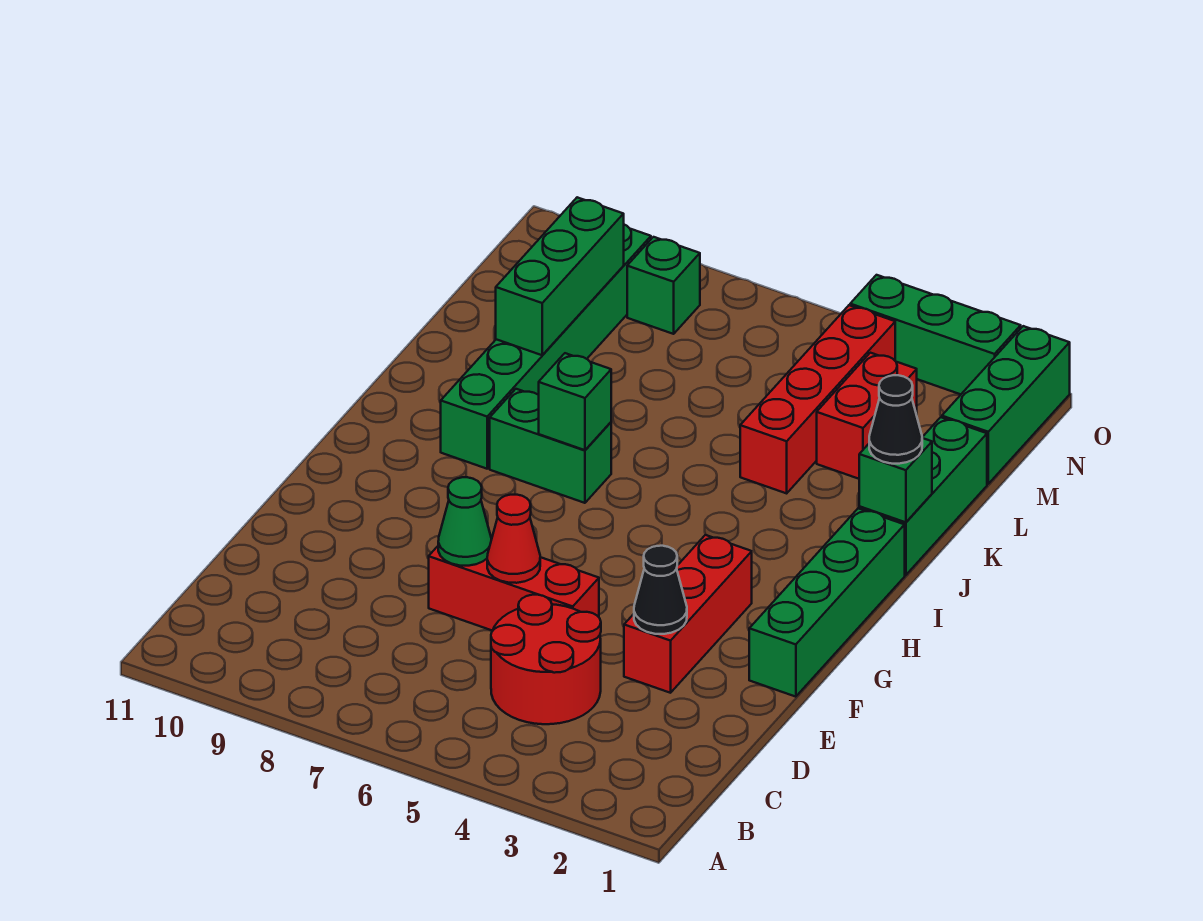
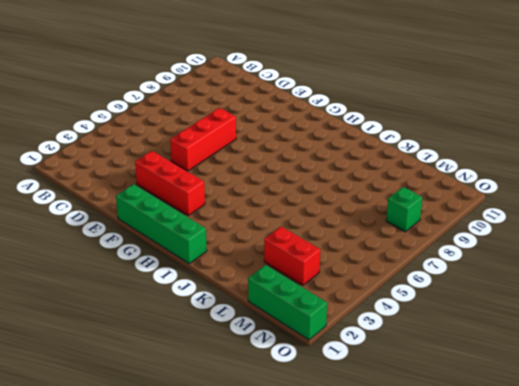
none -> red round brick C4:D5 level 1
none -> green brick I7:I8 level 1
none -> green brick I9:N9 level 1

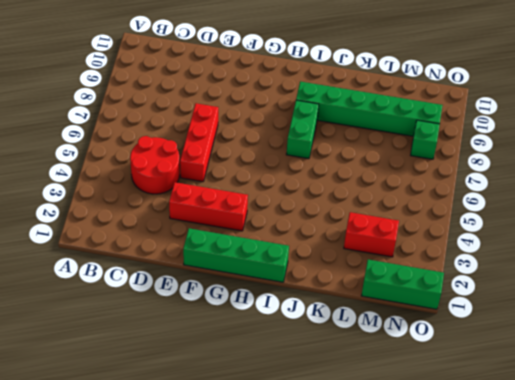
none -> green brick J1:L1 level 1
none -> red brick K4:N4 level 1
none -> green brick O2:O4 level 1

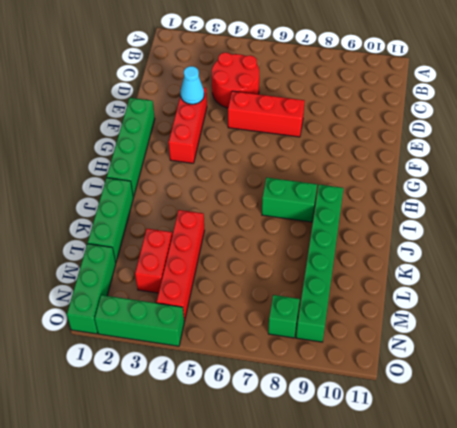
cyan cone E3 level 2 -> black cone E3 level 2
none -> red cone E6 level 2
none -> green cone E7 level 2
none -> green brick I7 level 2

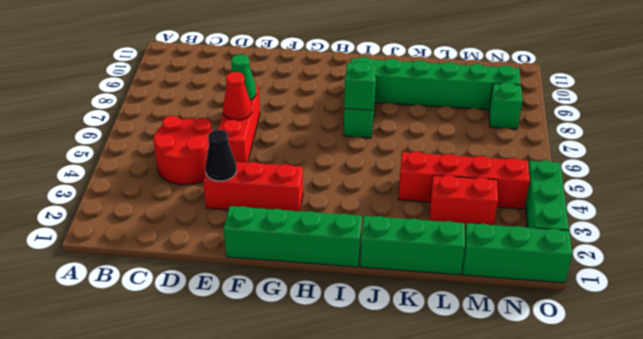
none -> green brick J1 level 2
none -> green brick K9:M9 level 2
none -> black cone J1 level 3

